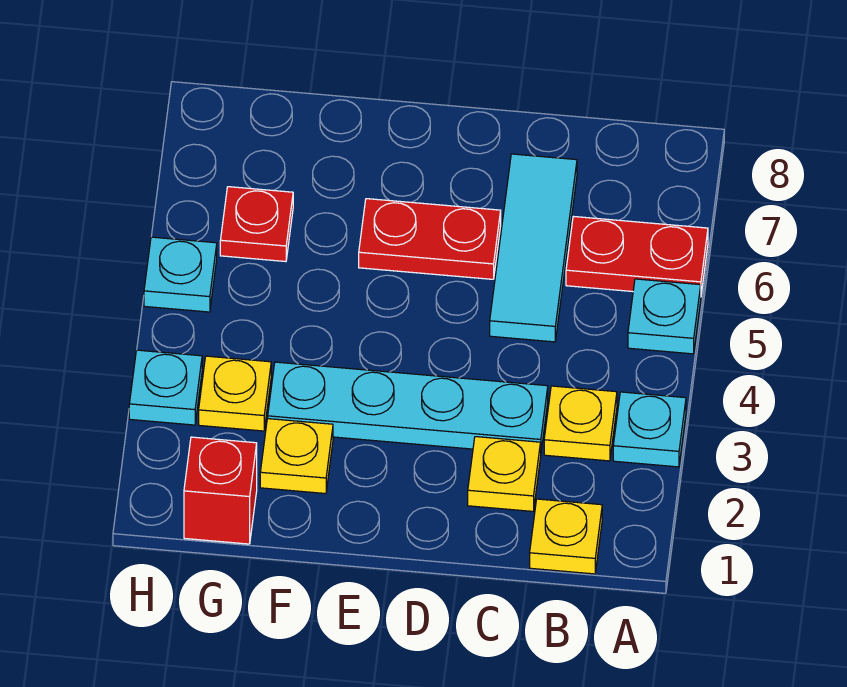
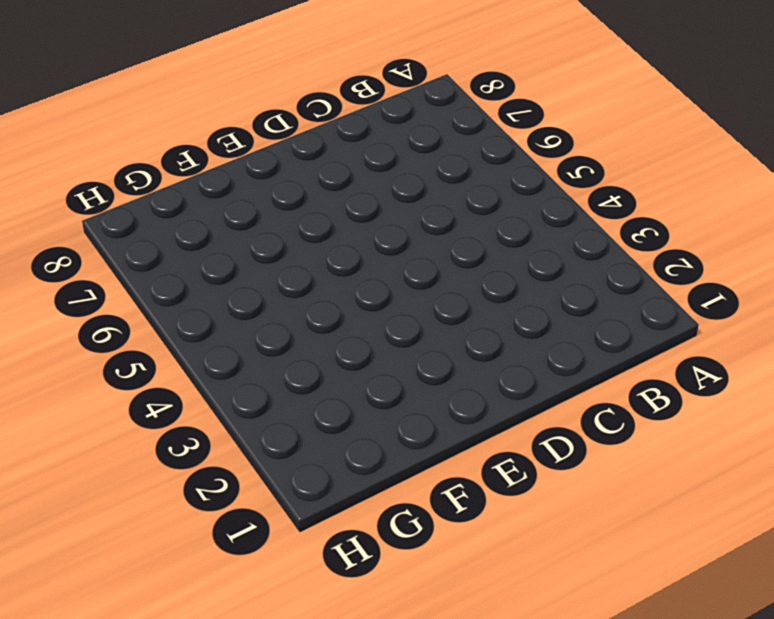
none -> cyan plate A3 level 1
none -> cyan plate A5 level 1
none -> red plate A6:B6 level 1

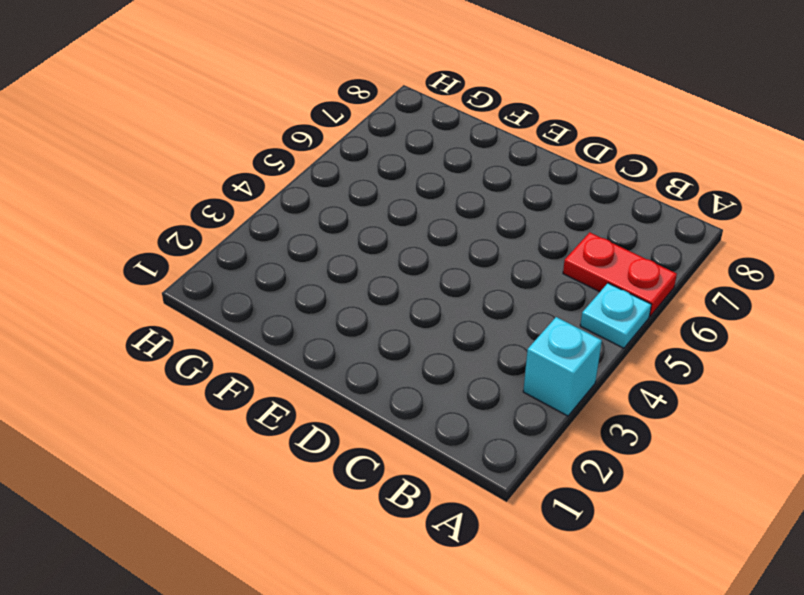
cyan brick A3 level 1 -> cyan plate A3 level 1
none -> yellow plate B1 level 1
none -> yellow plate B3 level 1
none -> yellow plate C2 level 1

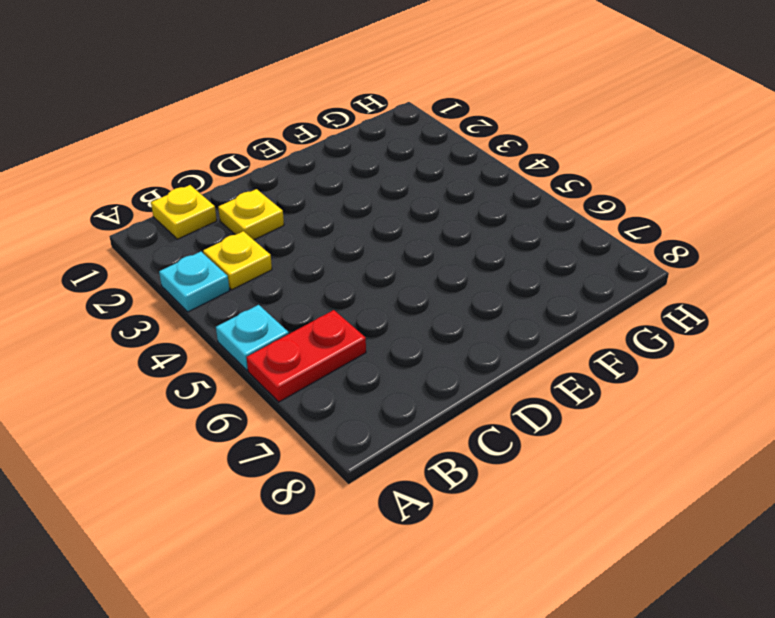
none -> cyan plate C3:F3 level 1
none -> cyan tile C5:C7 level 1
none -> red plate D6:E6 level 1

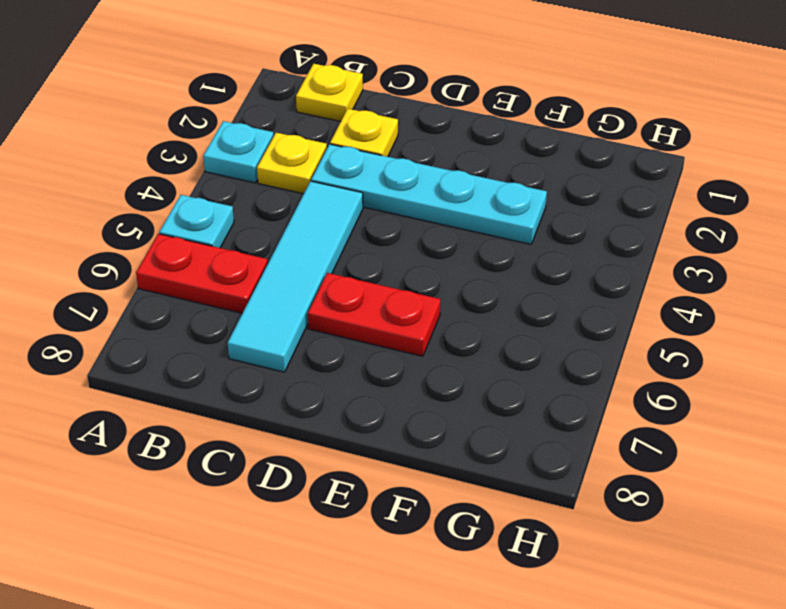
cyan tile C4:C7 level 1 -> cyan tile C5:C7 level 1
none -> yellow plate F2 level 1
none -> red brick G1 level 1
none -> yellow plate G3 level 1

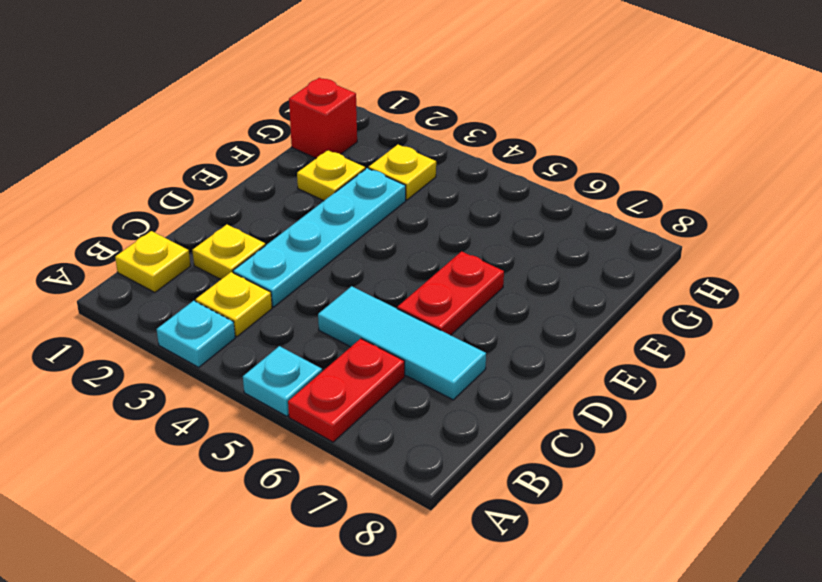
none -> red plate G6 level 1
none -> cyan plate H3 level 1
none -> cyan plate H5 level 1

